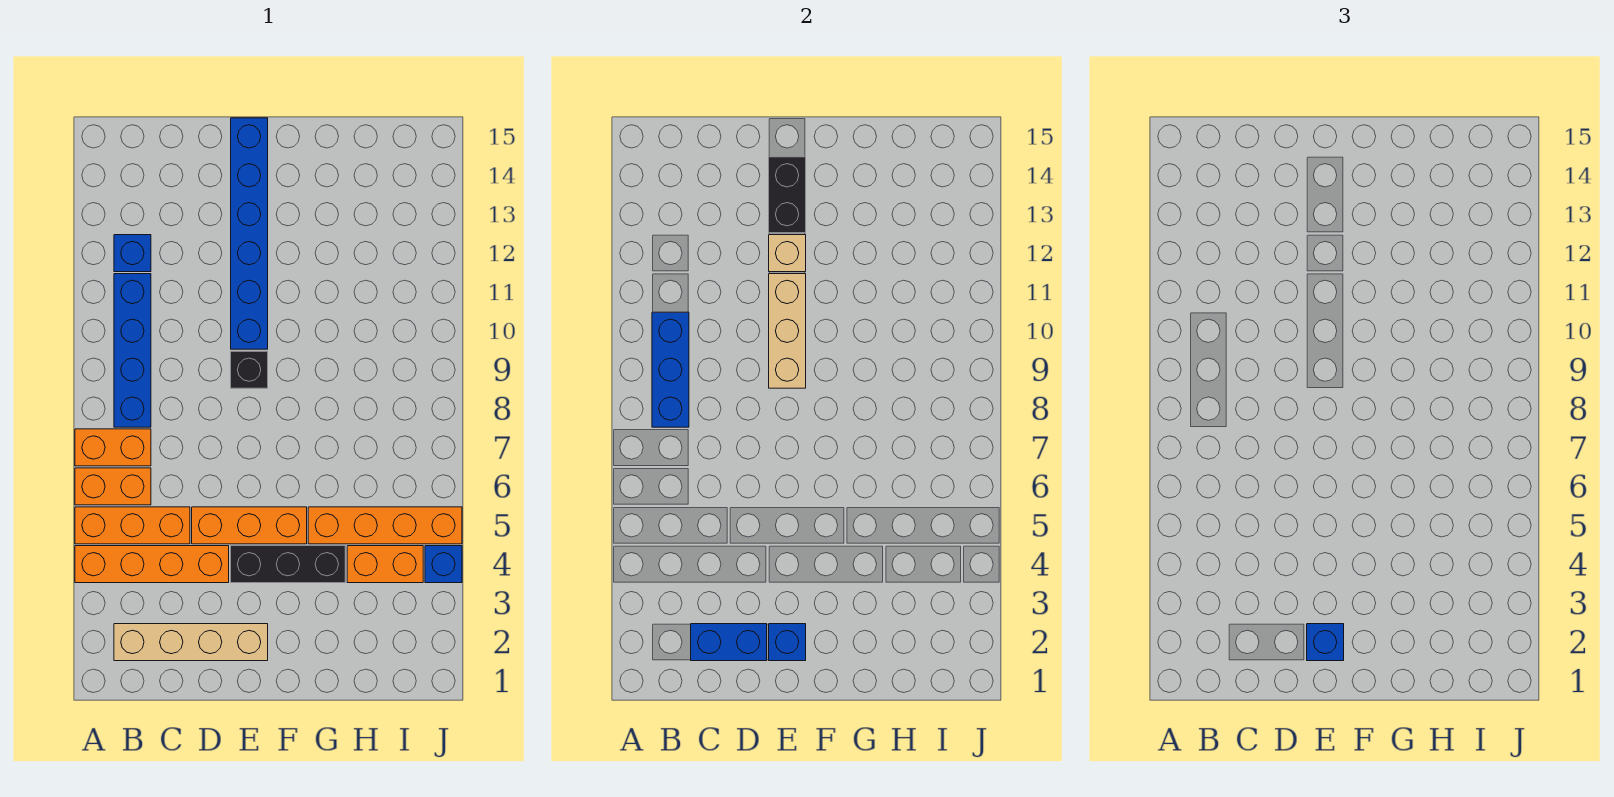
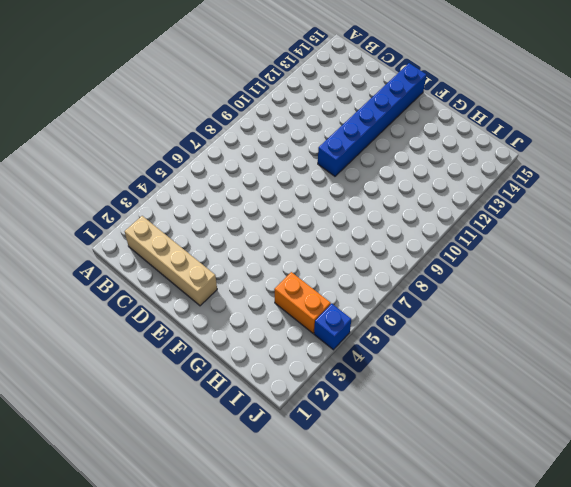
none -> orange brick A4:D4 level 1
none -> orange brick A5:C5 level 1
none -> orange brick A6:B6 level 1

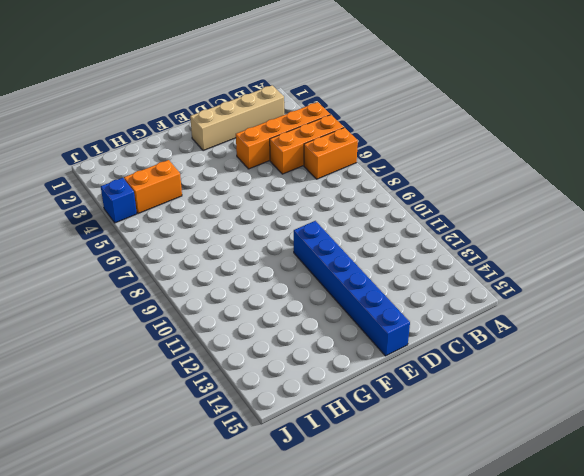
none -> orange brick A7:B7 level 1
none -> blue brick B8:B11 level 1
none -> blue brick B12 level 1

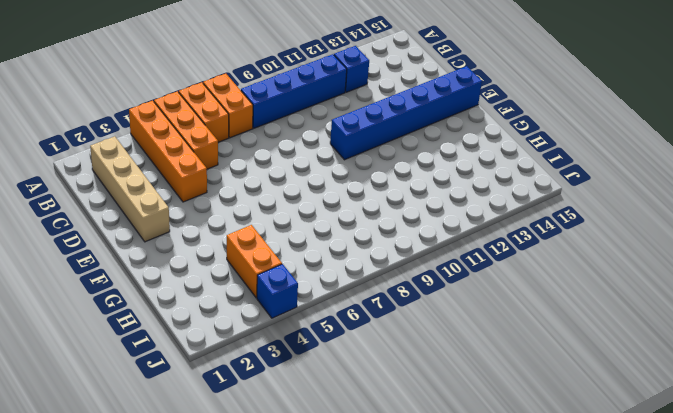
none -> orange brick D5:F5 level 1
none -> black brick E4:G4 level 1
none -> black brick E9 level 1

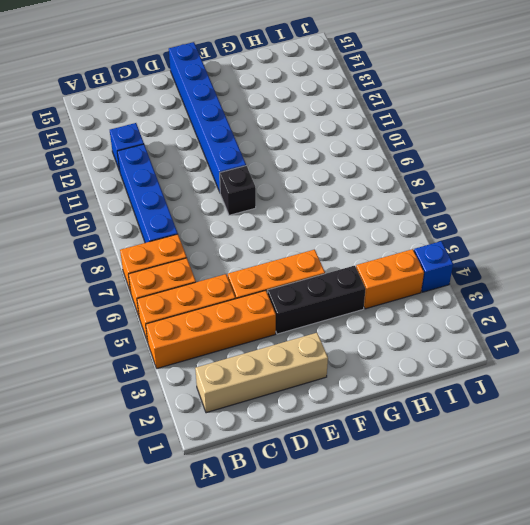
none -> orange brick G5:J5 level 1
none -> blue brick B8:B10 level 2
none -> blue brick C2:D2 level 2

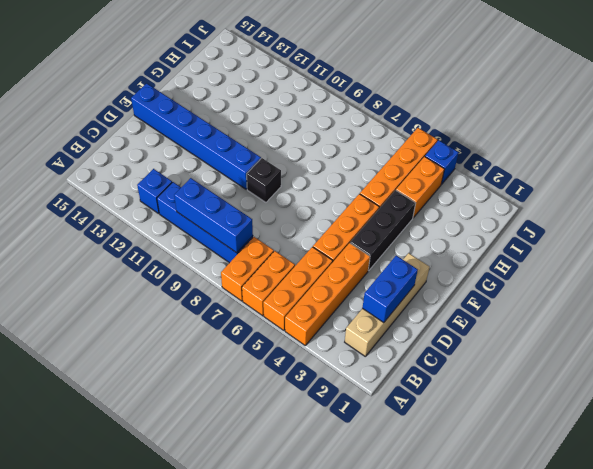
none -> blue brick E2 level 2
none -> tan brick E9:E11 level 2
none -> tan brick E12 level 2

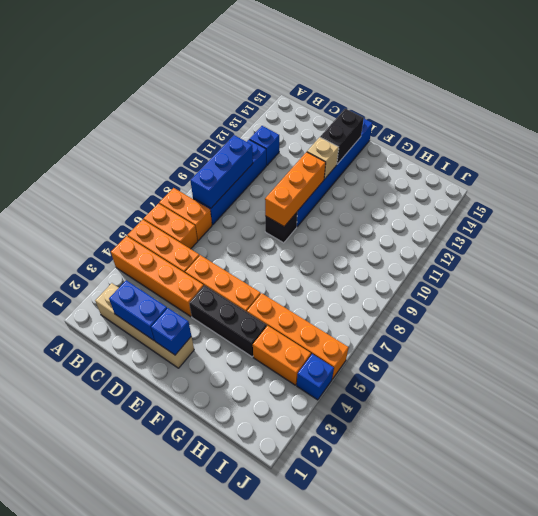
orange brick E9:E11 level 2 -> tan brick E9:E11 level 2
none -> blue brick E2 level 3

